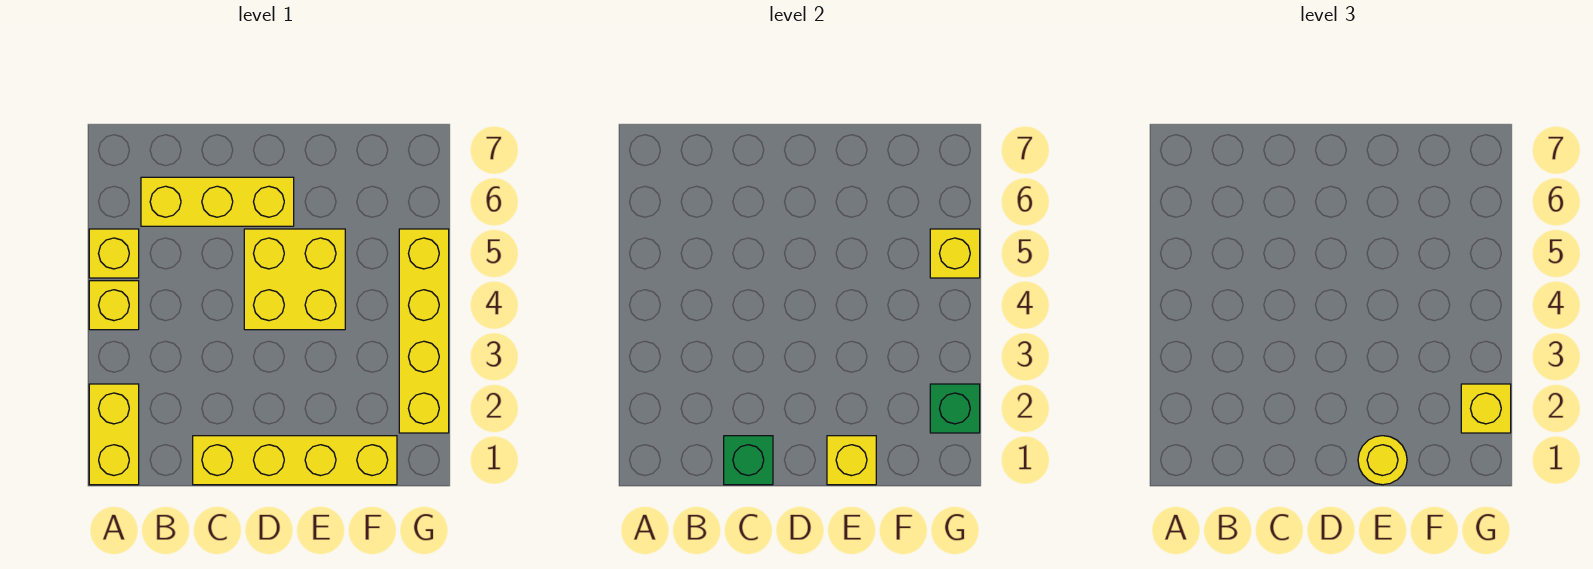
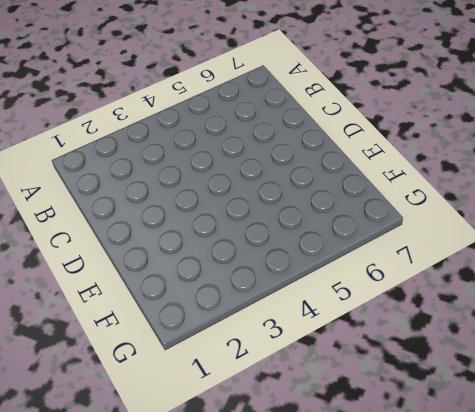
none -> yellow brick A1:A2 level 1
none -> yellow brick A4 level 1
none -> yellow brick A5 level 1

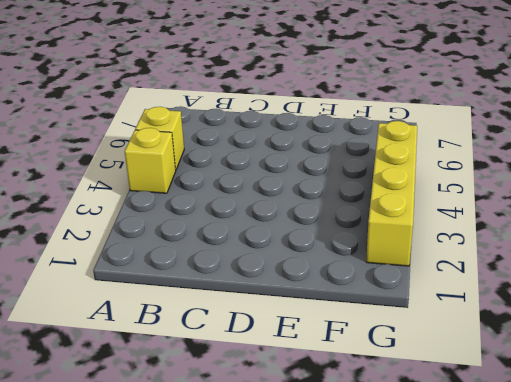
none -> yellow brick A1:A2 level 1
none -> yellow brick B6:D6 level 1
none -> yellow brick C1:F1 level 1

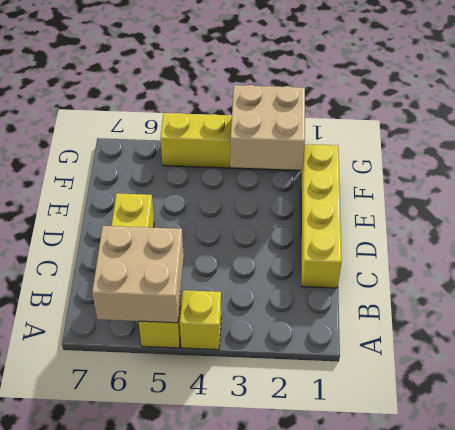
tan brick A5:B6 level 2 -> none
tan brick F2:G3 level 2 -> green brick G2 level 2
none -> yellow brick A1:A2 level 1
none -> yellow brick D4:E5 level 1
none -> green brick C1 level 2

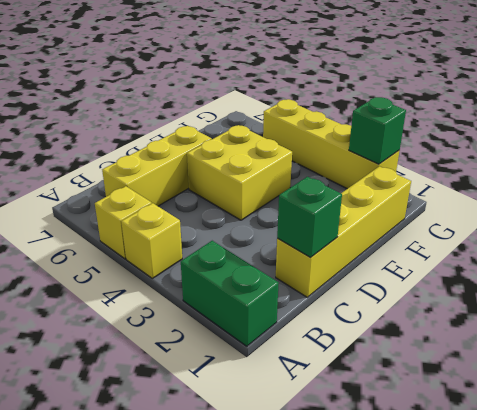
green brick A1:A2 level 1 -> yellow brick A1:A2 level 1
none -> yellow brick E1 level 2
none -> yellow brick G5 level 2
none -> yellow round brick E1 level 3

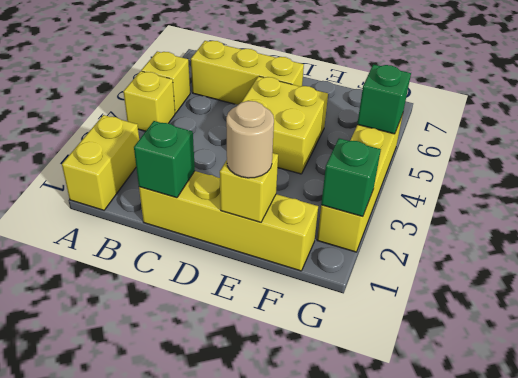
tan round brick E1 level 3 -> yellow round brick E1 level 3
green brick G5 level 2 -> yellow brick G5 level 2
none -> yellow brick G2 level 3

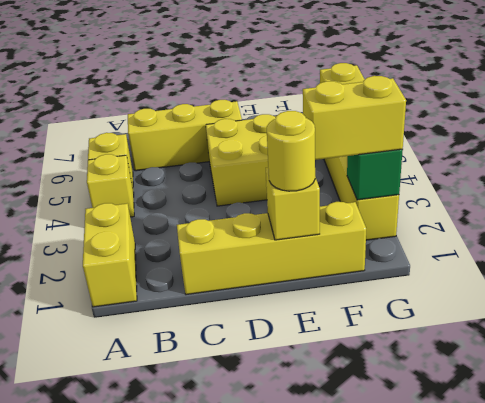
yellow brick F2:G2 level 3 -> yellow brick G2 level 3
none -> green brick C1 level 2

